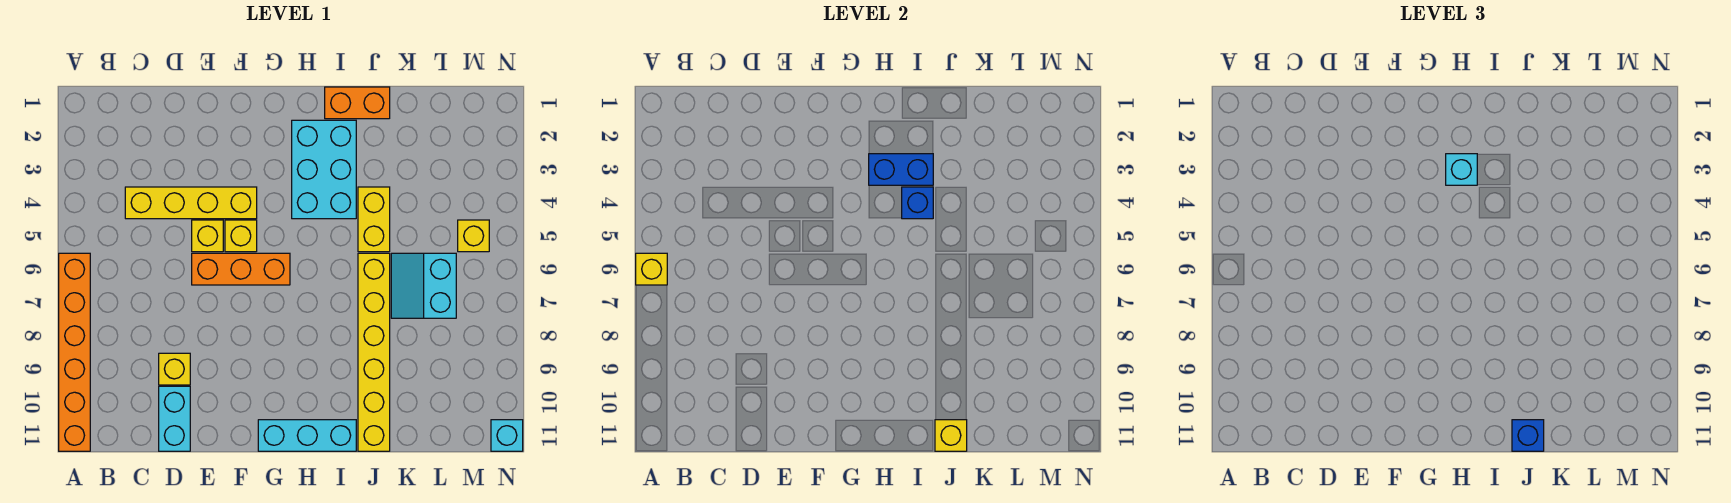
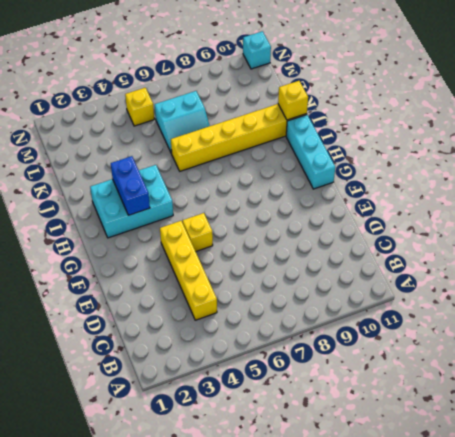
none -> orange brick A6:A11 level 1
none -> yellow brick D9 level 1
none -> cyan brick D10:D11 level 1

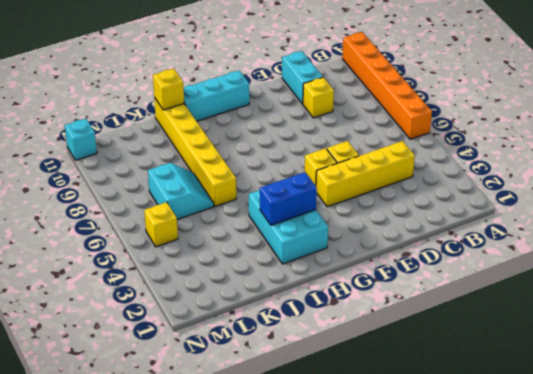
none -> orange brick E6:G6 level 1
none -> orange brick I1:J1 level 1
none -> yellow brick J4:J5 level 1

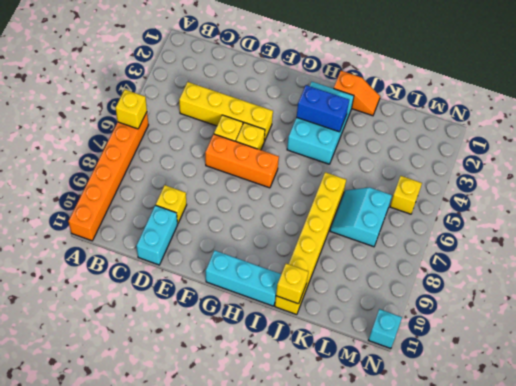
orange slope I1:J1 level 1 top I -> orange brick I1:J1 level 1
none -> yellow brick J4:J5 level 1
none -> blue brick I4 level 2
none -> cyan brick H3 level 3

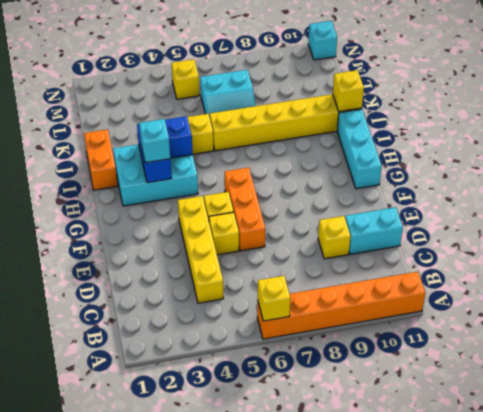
none -> blue brick J11 level 3

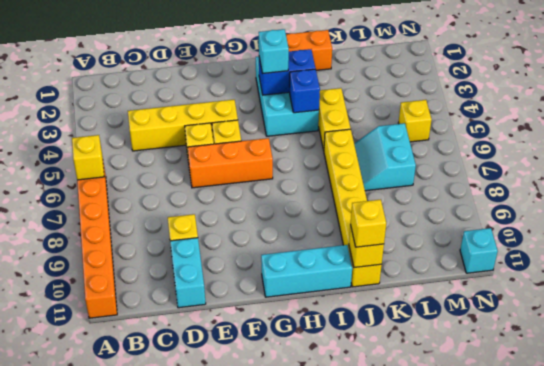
yellow brick J11 level 3 -> blue brick J11 level 3

